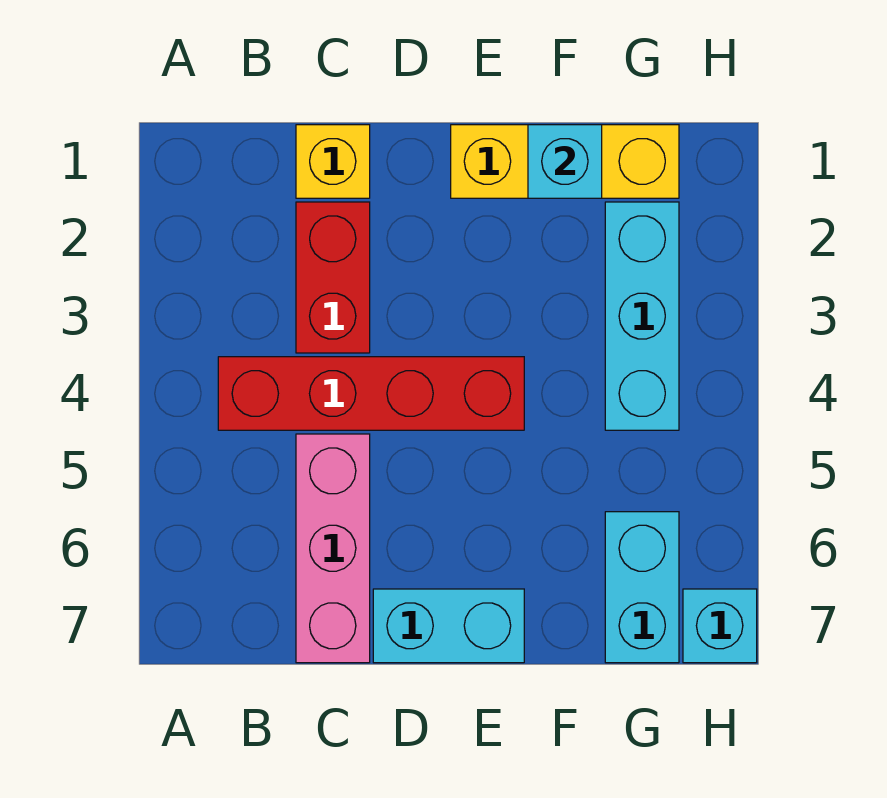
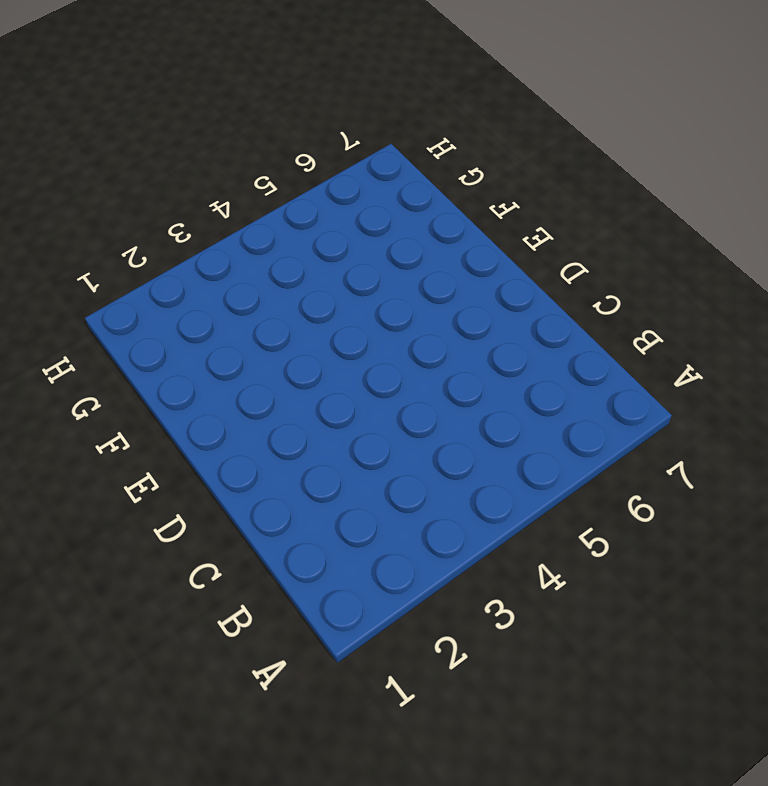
none -> red brick B4:E4 level 1
none -> yellow brick C1 level 1

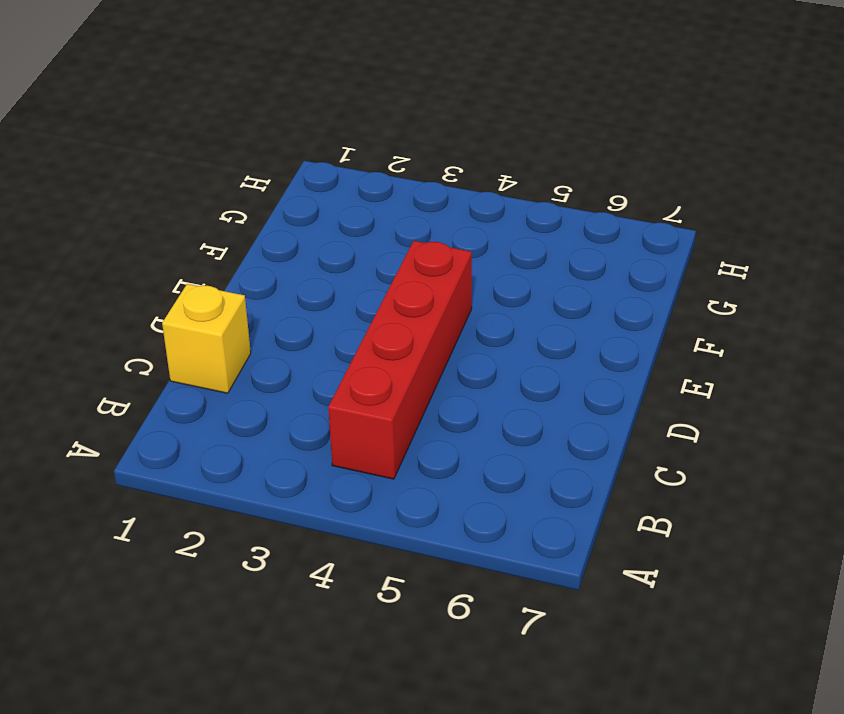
none -> red brick C2:C3 level 1
none -> pink brick C5:C7 level 1

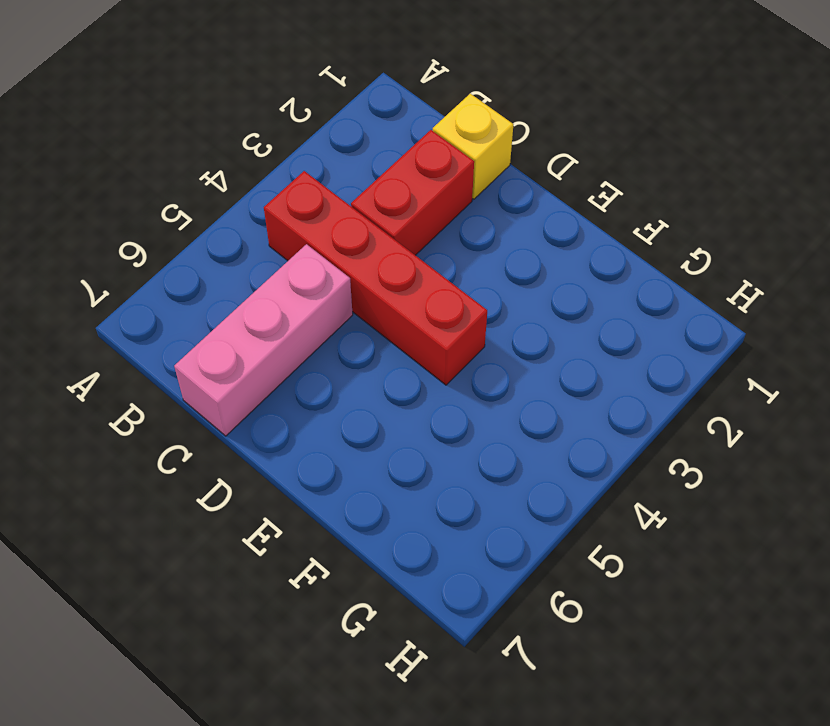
none -> cyan brick D7:E7 level 1
none -> yellow brick E1:G1 level 1

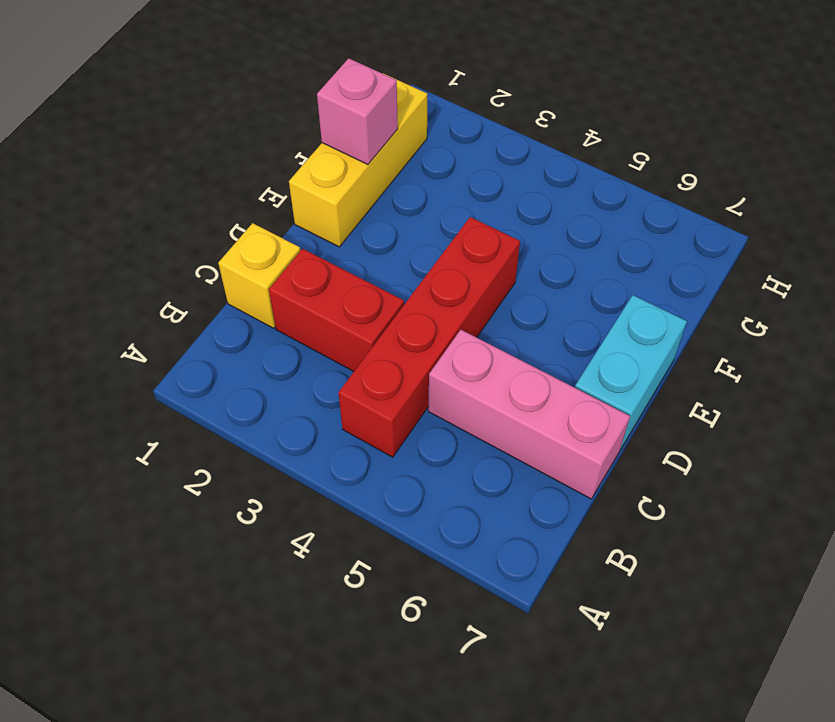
pink brick F1 level 2 -> cyan brick F1 level 2
none -> cyan brick G2:G4 level 1
none -> cyan brick G6:G7 level 1

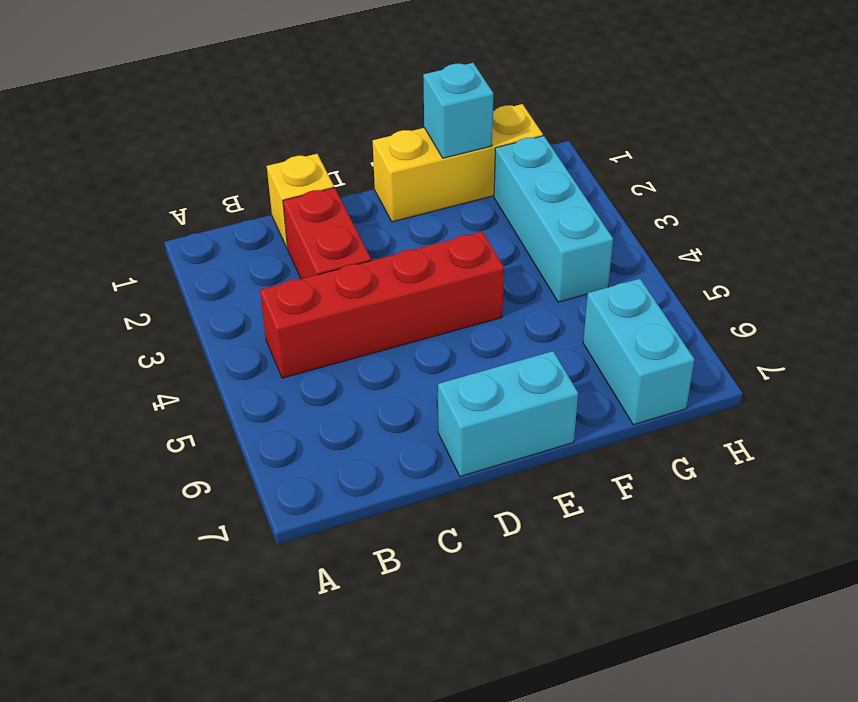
none -> pink brick C5:C7 level 1
none -> cyan brick H7 level 1

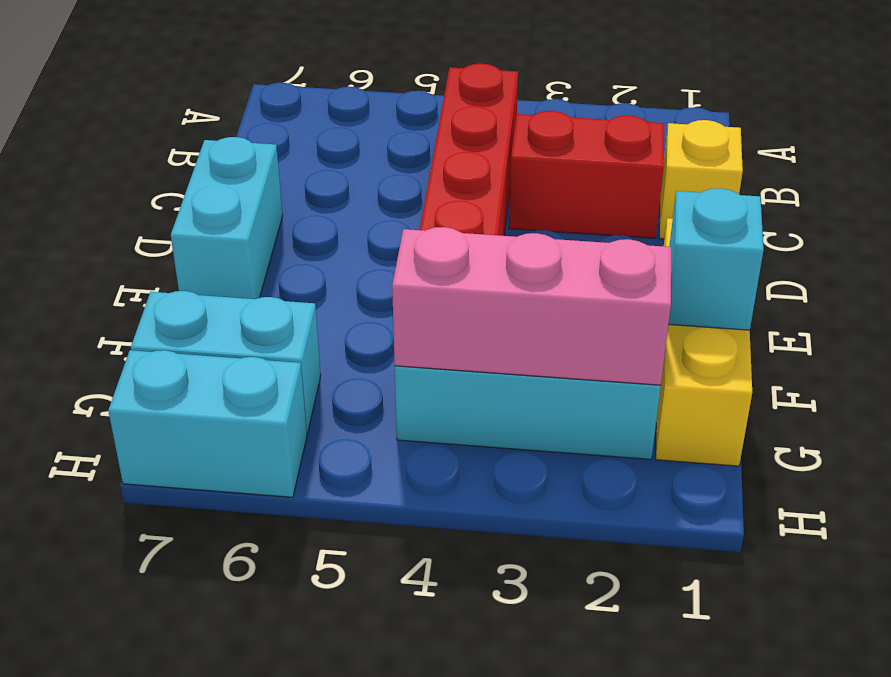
pink brick G2:G4 level 2 -> pink brick C5:C7 level 1
cyan brick H6:H7 level 1 -> cyan brick H7 level 1

